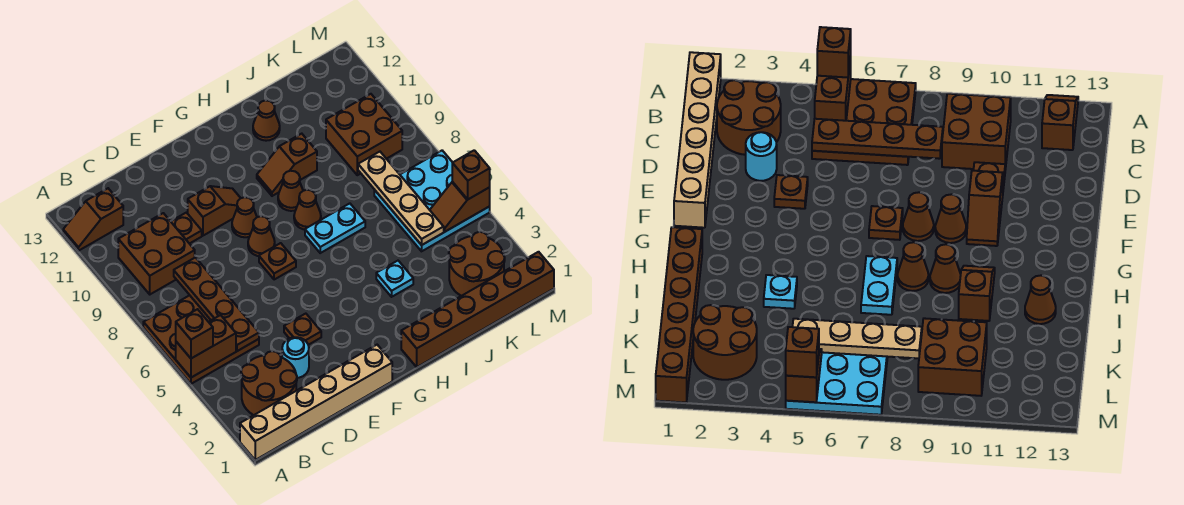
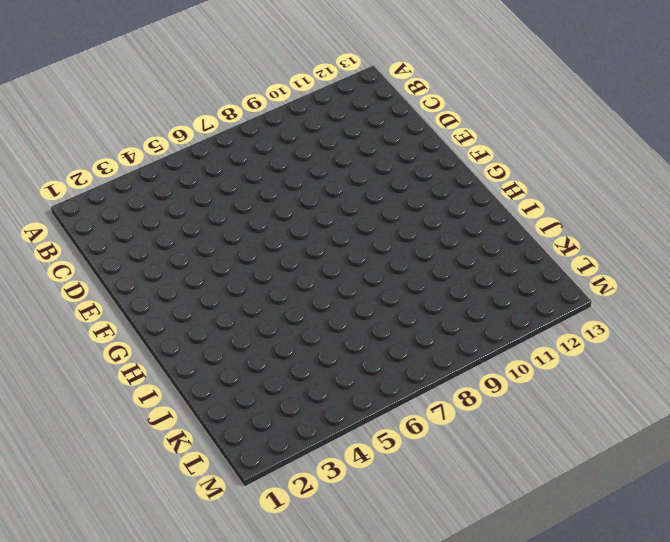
none -> tan brick A1:F1 level 1
none -> brown plate A5:C7 level 1
none -> brown slope A12:B12 level 1 top B

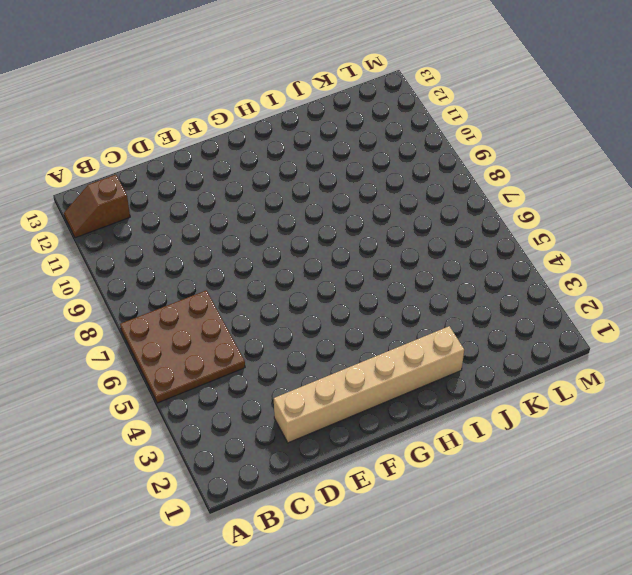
tan brick D2:I2 level 1 -> tan brick A1:F1 level 1
none -> brown round brick B2:C3 level 1
none -> brown brick B9:C10 level 1
none -> cyan round brick D3 level 1

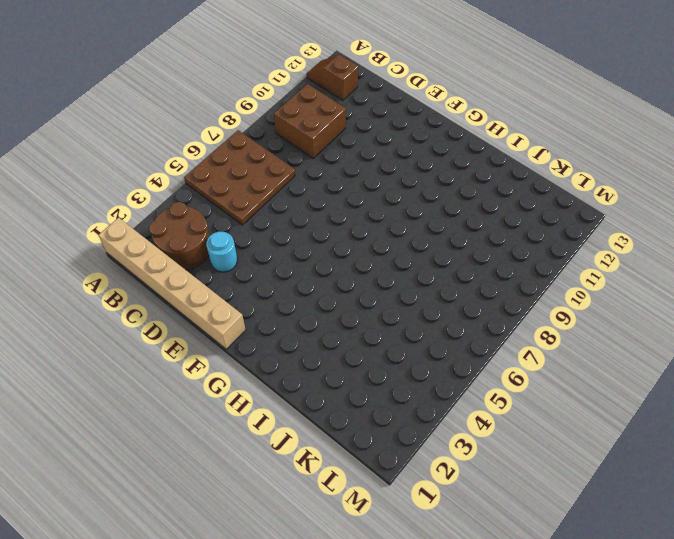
none -> brown plate D10 level 1
none -> brown plate E4 level 1
none -> brown slope E10:F10 level 1 top E

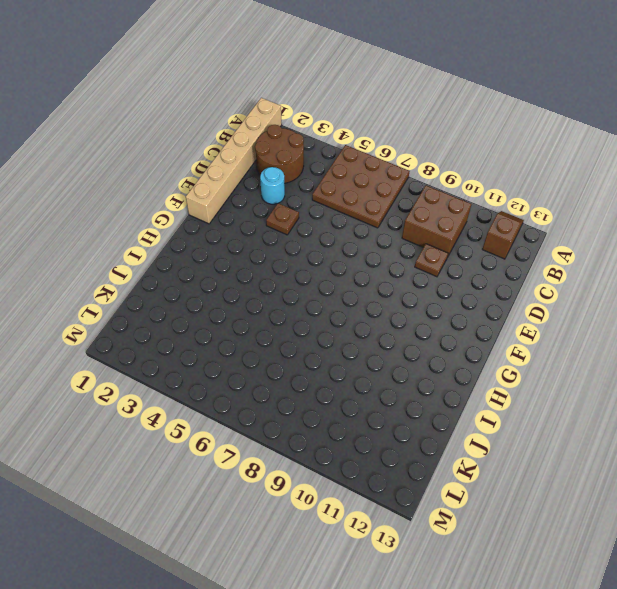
none -> brown slope E10:F10 level 1 top E
none -> brown plate F7 level 1
none -> brown cone F8 level 1

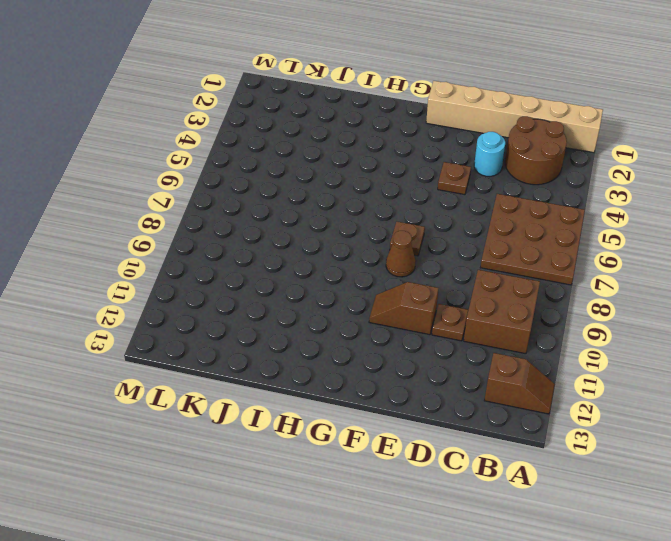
none -> brown cone F9 level 1
none -> brown brick H1:M1 level 1
none -> cyan plate H7:I7 level 1

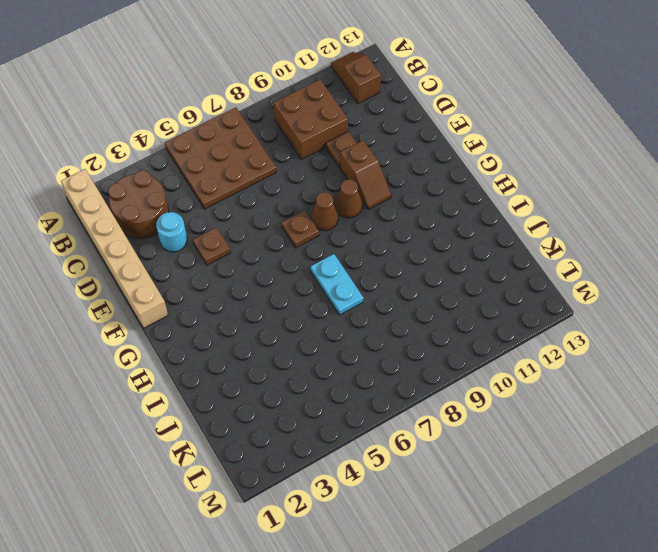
none -> brown brick H1:M1 level 1
none -> brown cone H8 level 1
none -> brown cone H9 level 1

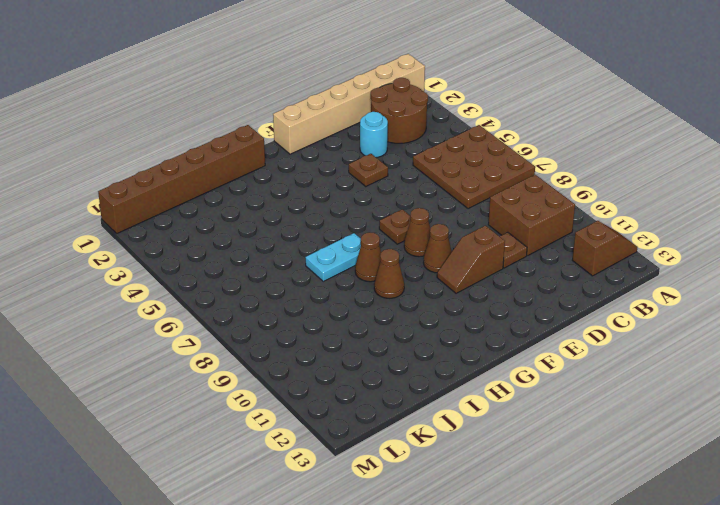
none -> brown slope H10:I10 level 1 top I
none -> cyan plate I4 level 1
none -> brown cone I12 level 1

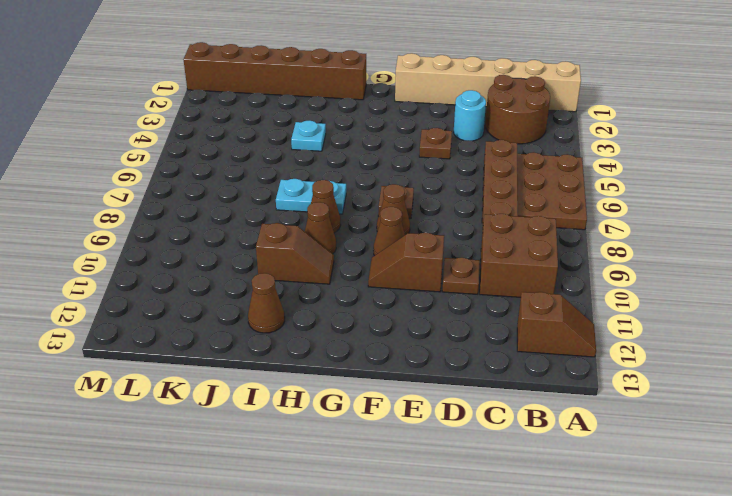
none -> brown round brick K2:L3 level 1
none -> cyan plate K5:M7 level 1
none -> brown brick K9:L10 level 1

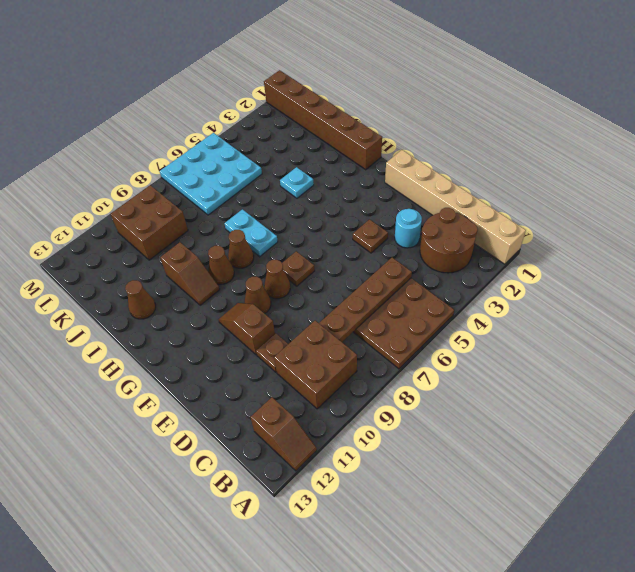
none -> brown round brick K2:L3 level 1
none -> brown brick A5:B5 level 2
none -> tan plate K5:K8 level 2

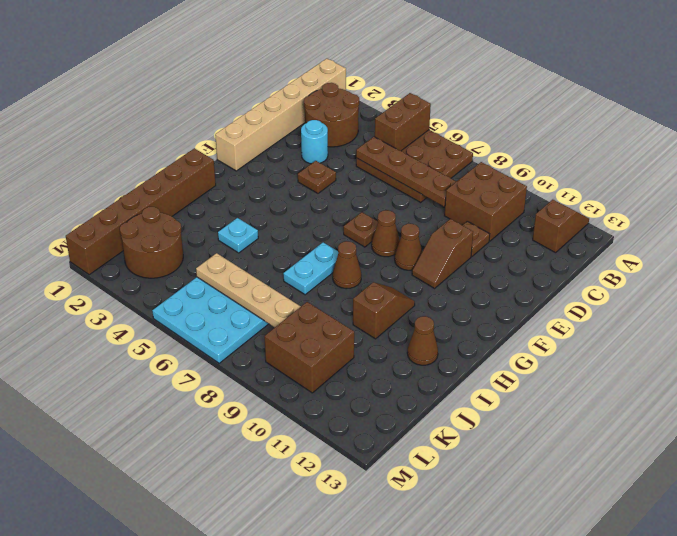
none -> brown cone H9 level 1
none -> brown slope L5:M5 level 2 top M
none -> brown brick A5 level 3

